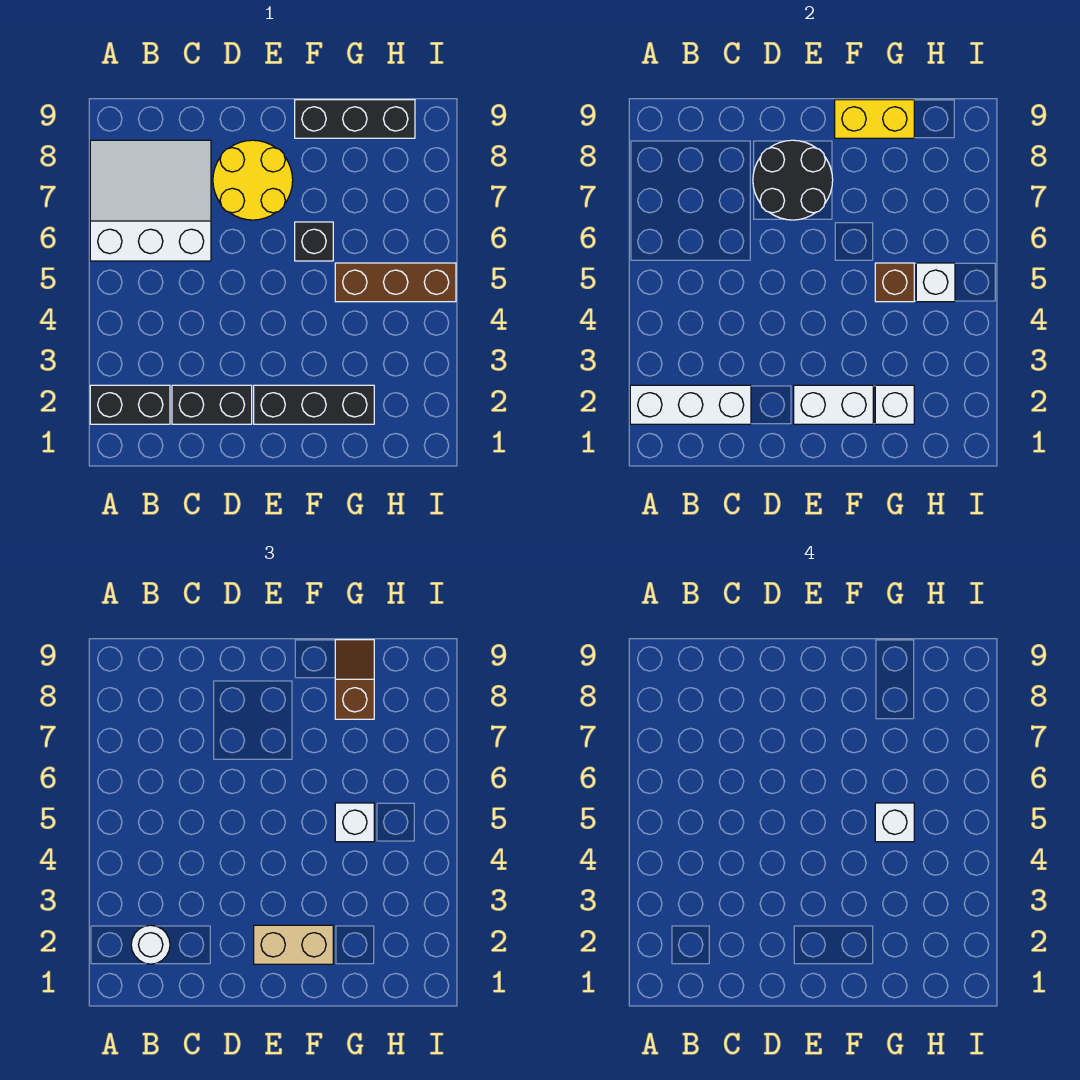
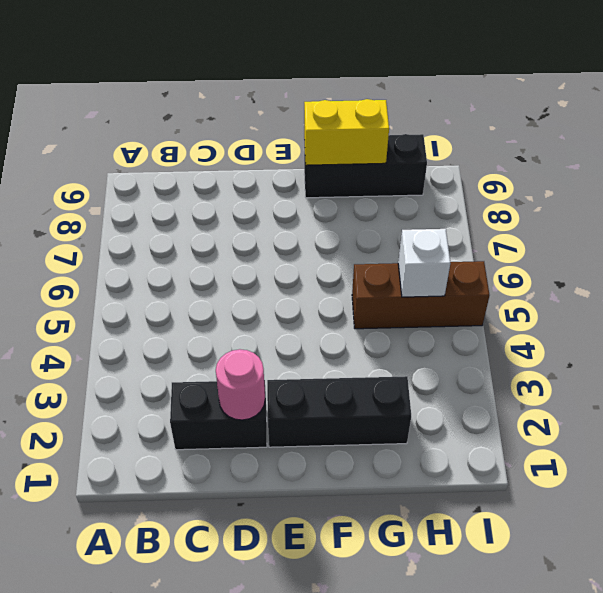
pink round brick D2 level 2 -> none
none -> black brick A2:B2 level 1
none -> white slope A6:C8 level 1 top 6
none -> yellow round brick D7:E8 level 1

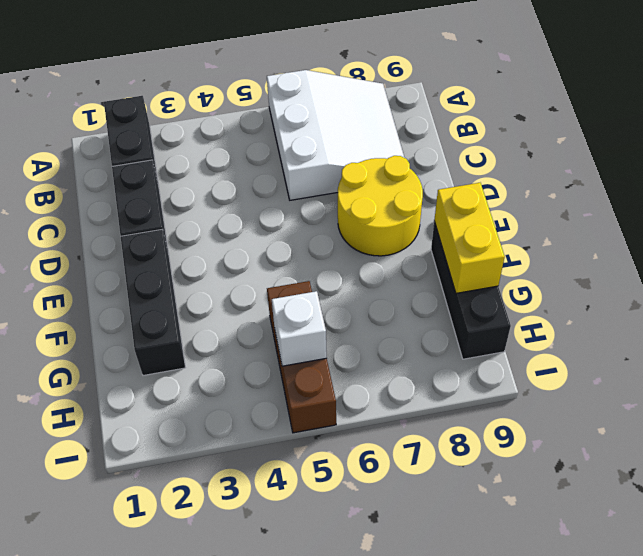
none -> black brick F6 level 1
none -> white brick A2:C2 level 2
none -> black round brick D7:E8 level 2

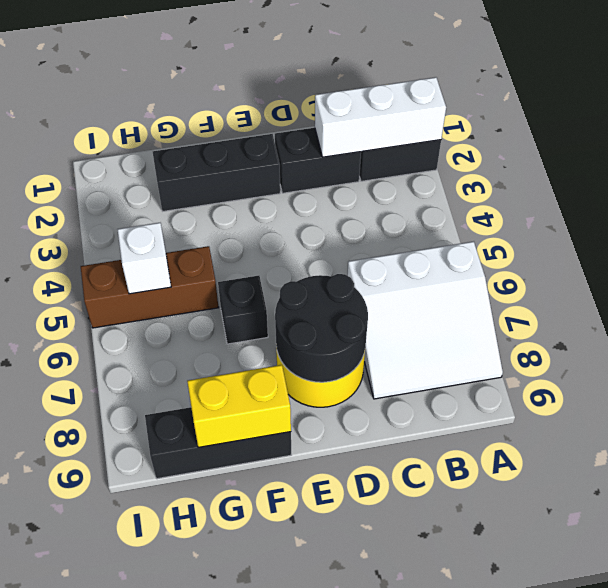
none -> white brick E2:F2 level 2
none -> white brick G2 level 2
none -> brown brick G5 level 2

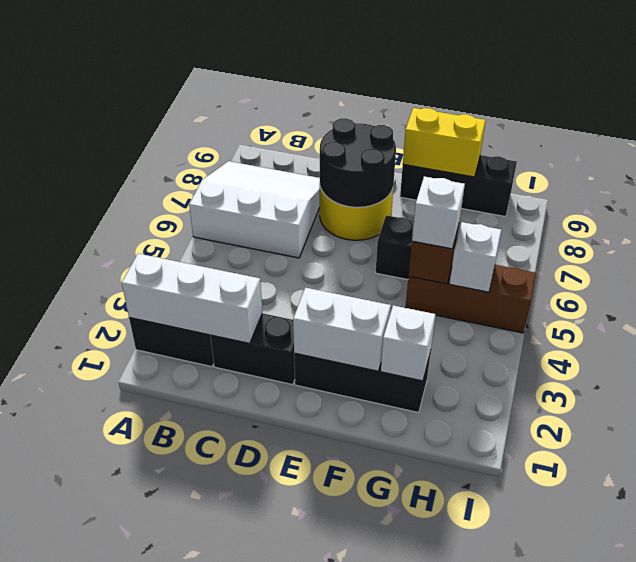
none -> white round brick B2 level 3
none -> tan brick E2:F2 level 3
none -> brown slope G8:G9 level 3 top 8

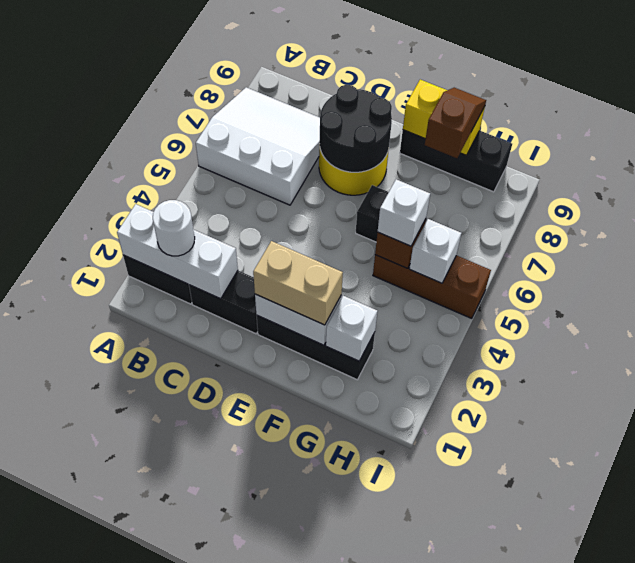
none -> white brick G5 level 4

